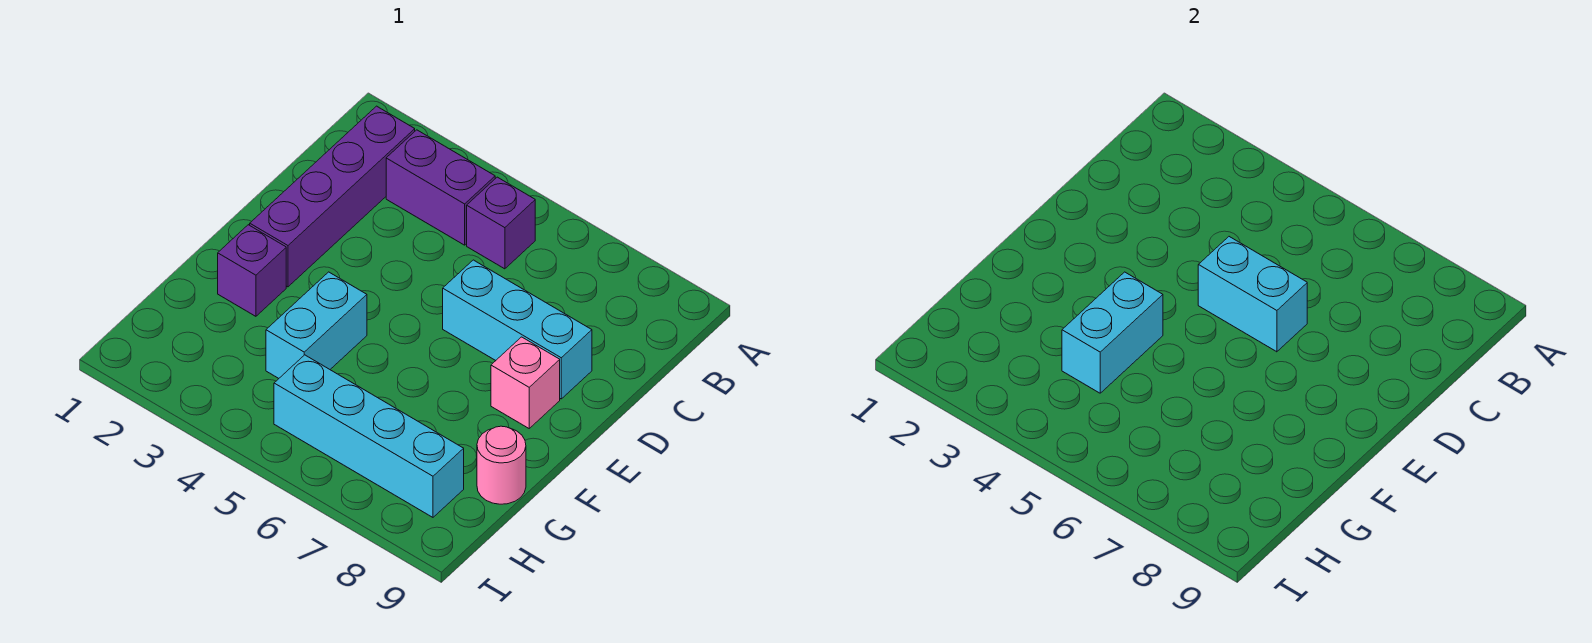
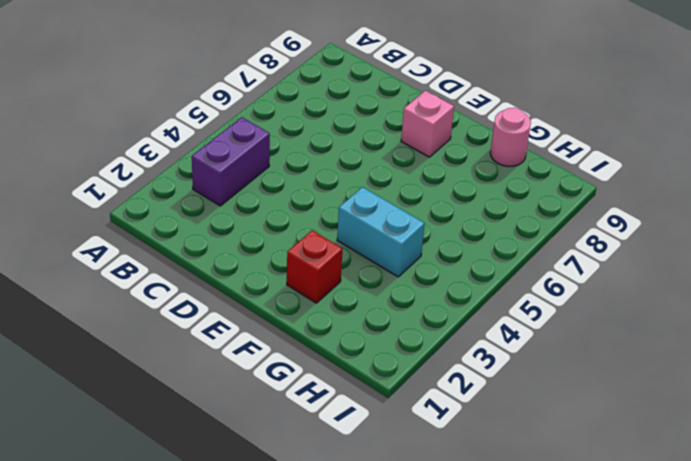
red brick F2 level 1 -> purple brick F2 level 1
none -> purple brick B2:E2 level 1
none -> purple brick B5 level 1

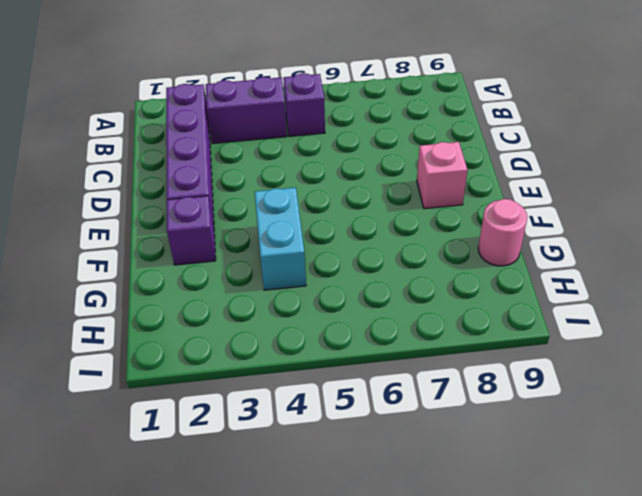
none -> cyan brick D6:D8 level 1
none -> cyan brick H5:H8 level 1

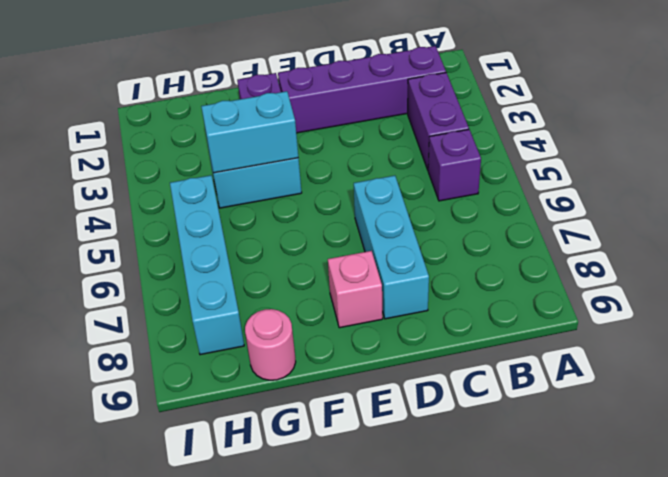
none -> cyan brick D5:D6 level 2

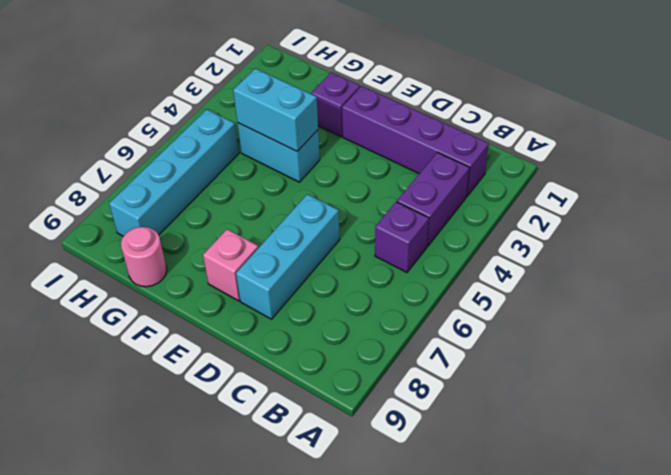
none -> cyan brick D5:D6 level 2

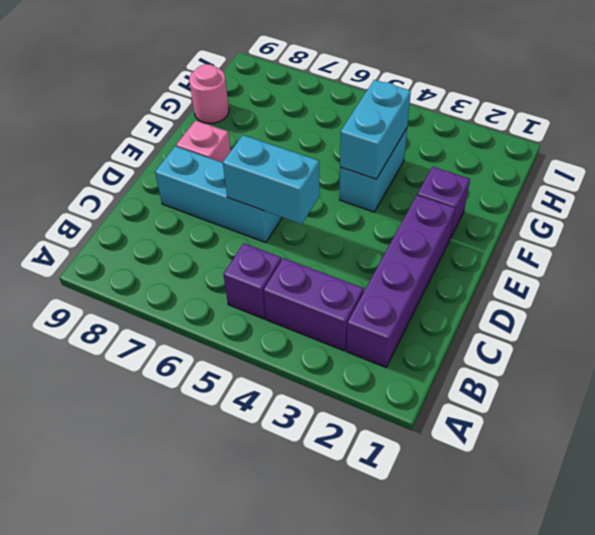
none -> cyan brick H5:H8 level 1

